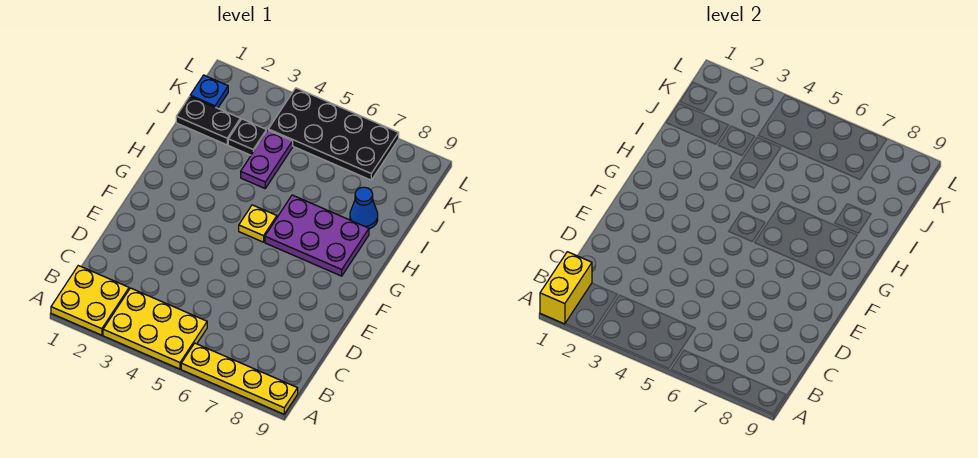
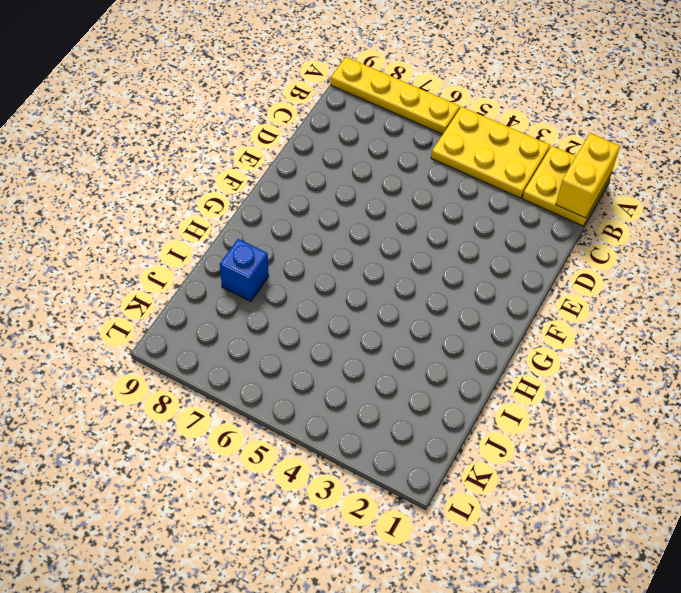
blue brick I8 level 1 -> blue cone I8 level 1
none -> yellow plate G5 level 1
none -> purple plate G6:H8 level 1
none -> purple plate I4:J4 level 1

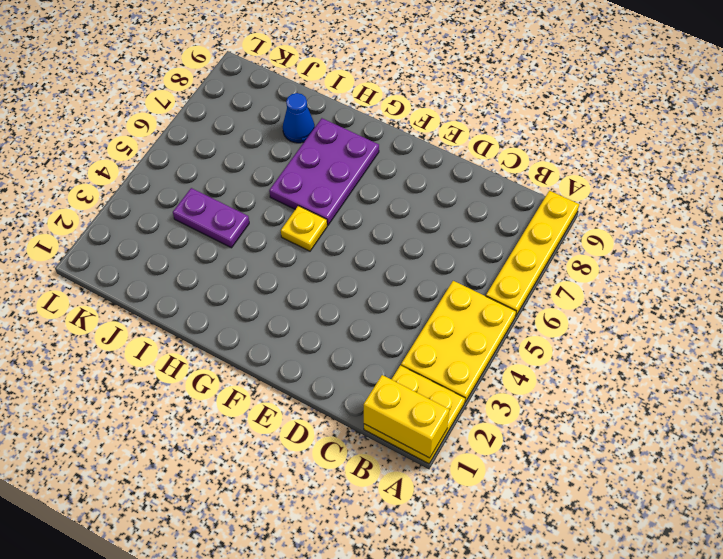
none -> black plate J1:J2 level 1
none -> black plate J3 level 1
none -> blue plate K1 level 1

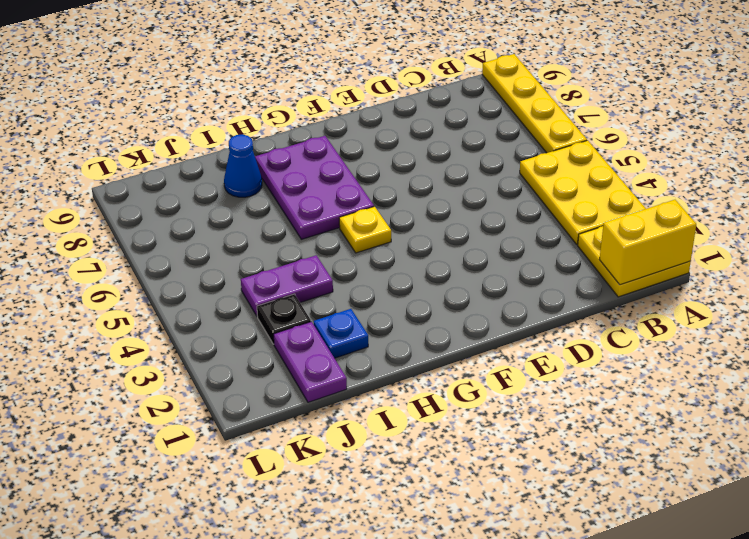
blue plate I2 level 1 -> blue plate K1 level 1
purple plate J1:J2 level 1 -> black plate J1:J2 level 1
none -> black plate K4:L7 level 1

